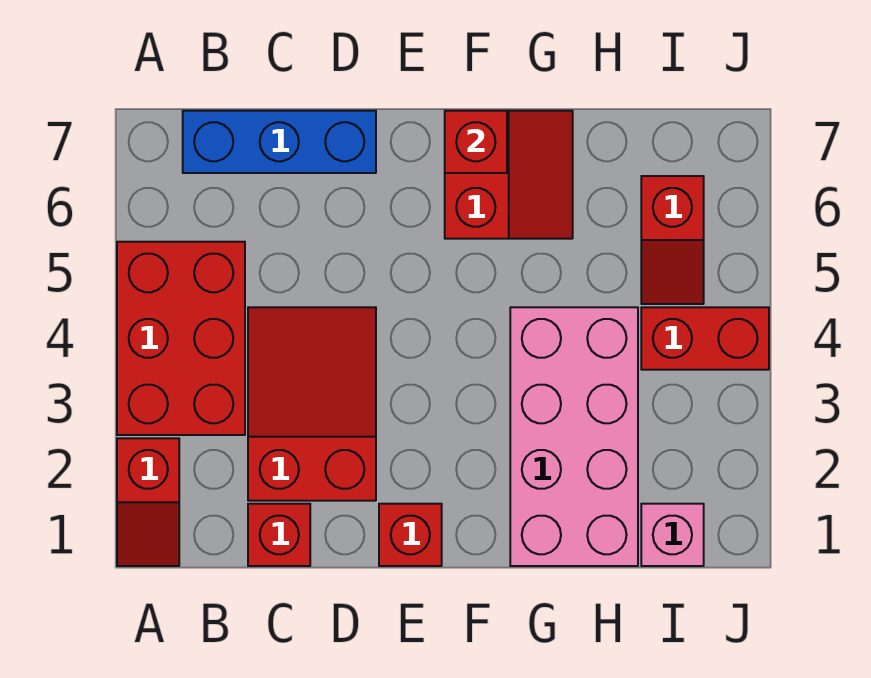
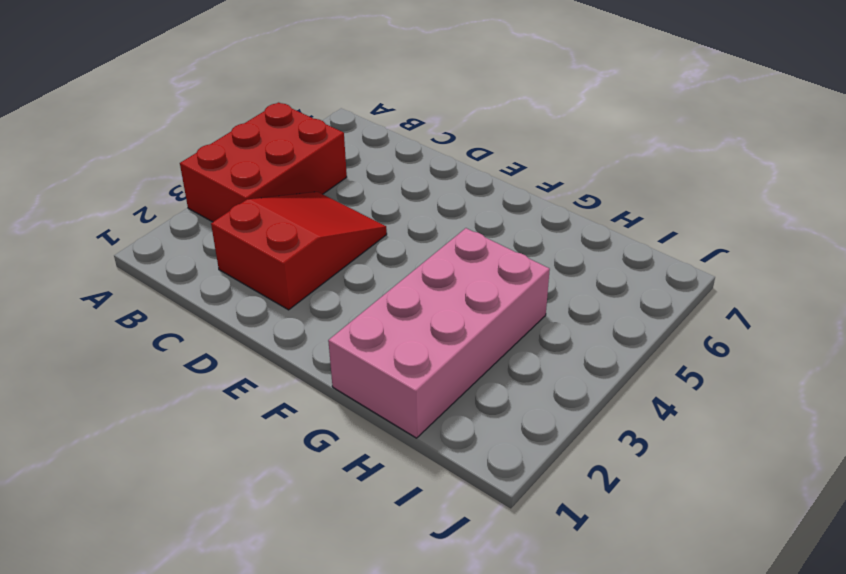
none -> red slope A1:A2 level 1 top 2
none -> blue brick B7:D7 level 1
none -> red brick C1 level 1

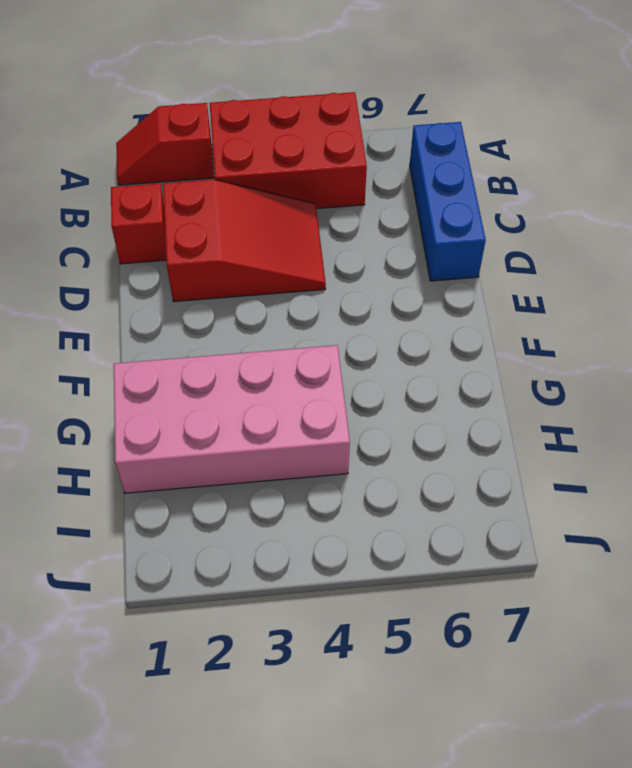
none -> red brick E1 level 1
none -> red slope F6:G7 level 1 top F
none -> pink brick I1 level 1

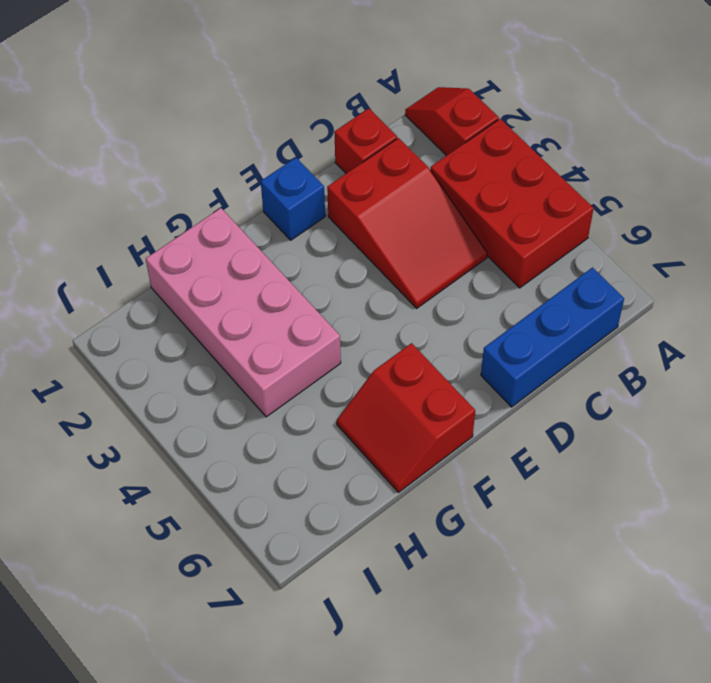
blue brick E1 level 1 -> red brick E1 level 1
none -> pink brick I1 level 1
none -> red brick I4:J4 level 1
none -> red slope I5:I6 level 1 top 6

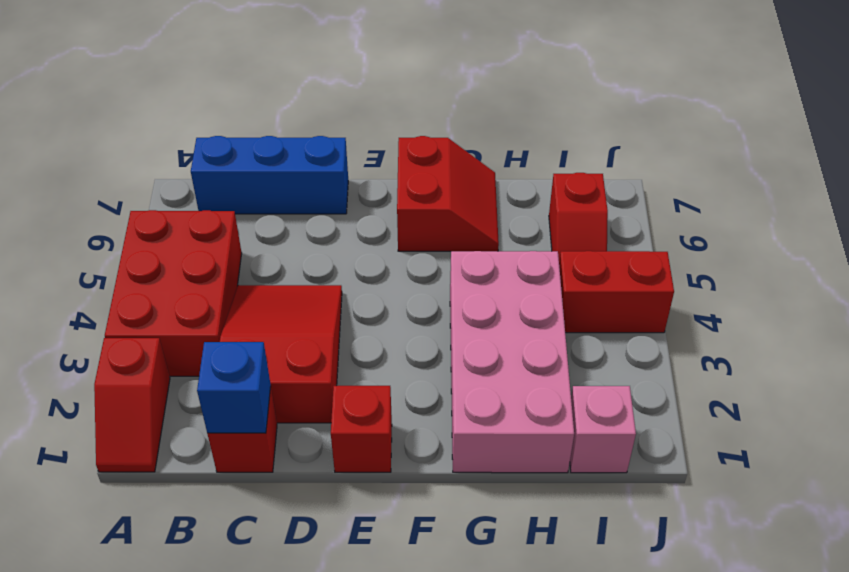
blue brick C1 level 2 -> none
none -> red brick F7 level 2

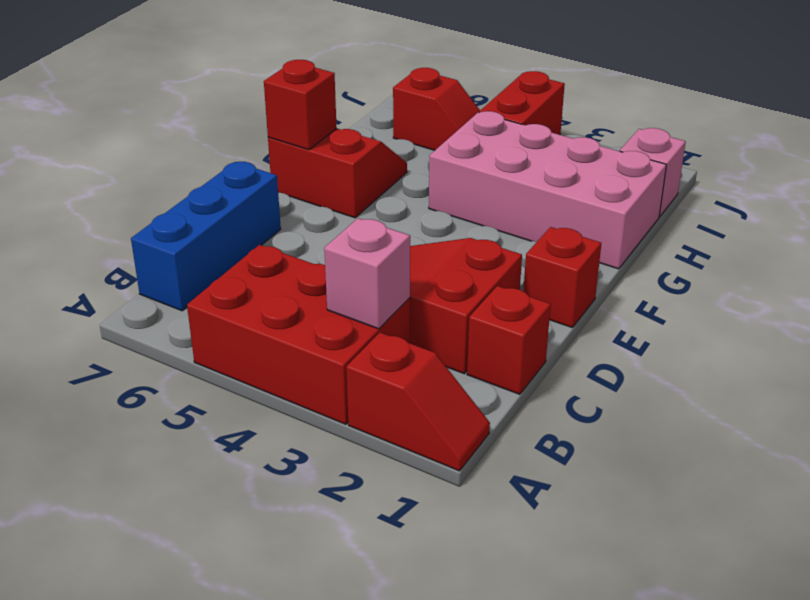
pink brick B3 level 2 -> none

